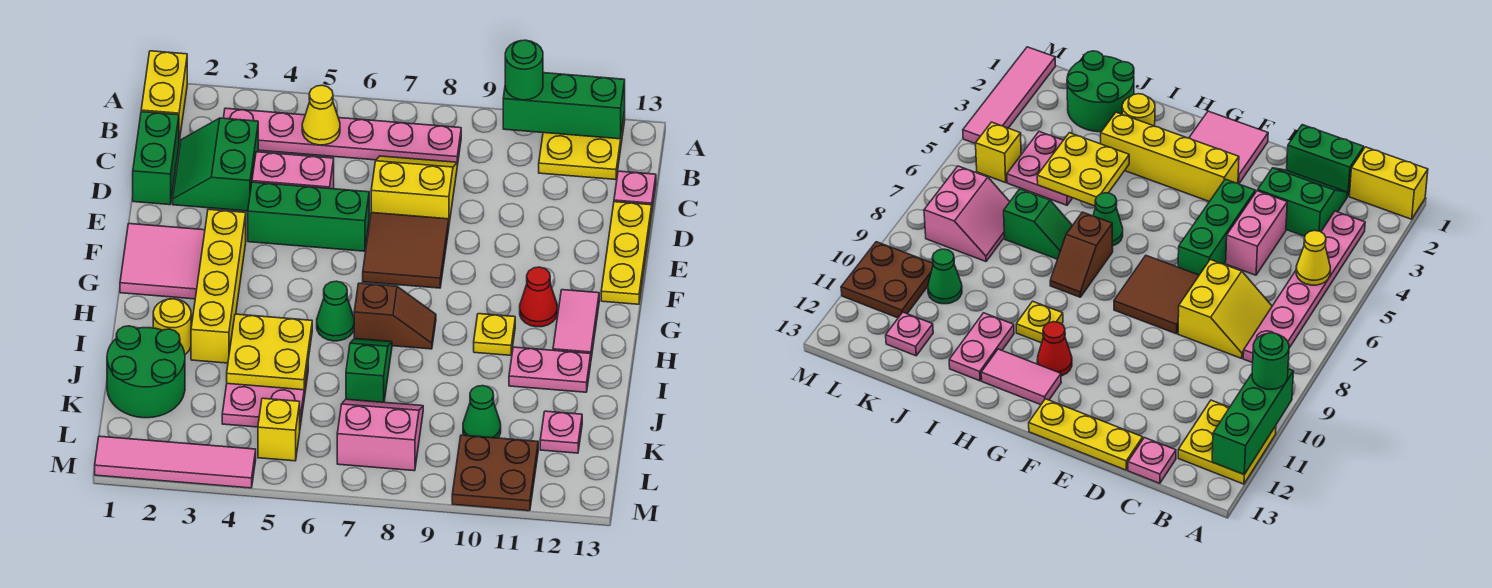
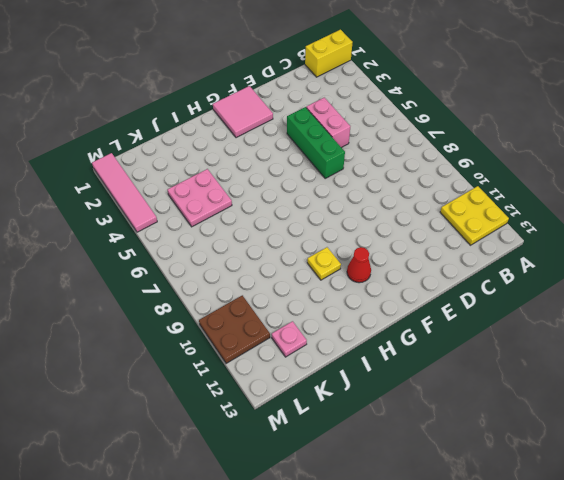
none -> pink plate B3:B8 level 1
none -> green brick C1:D1 level 1
none -> green slope C2:D3 level 1 top 3
none -> yellow slope C7:D8 level 1 top D

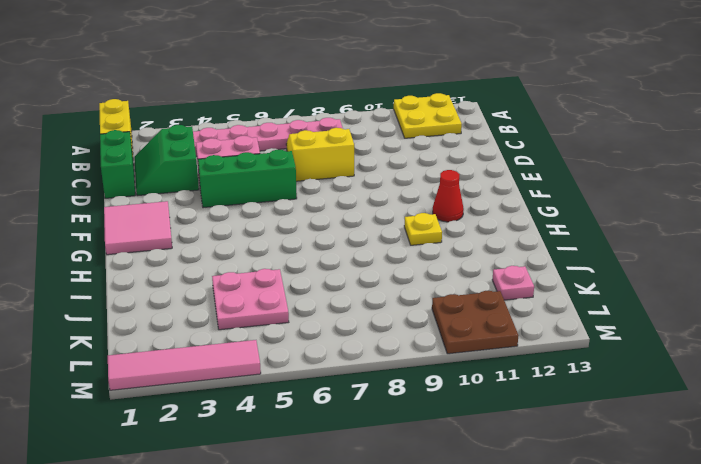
none -> pink plate C13 level 1
none -> yellow plate D13:F13 level 1
none -> brown tile E7:F8 level 1
none -> yellow brick F3:I3 level 1

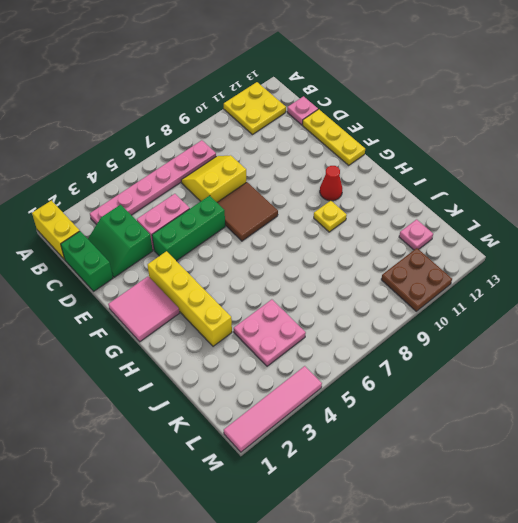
none -> pink tile G12:H12 level 1
none -> green cone H6 level 1
none -> brown slope H7:H8 level 1 top 7
none -> yellow round brick I2 level 1

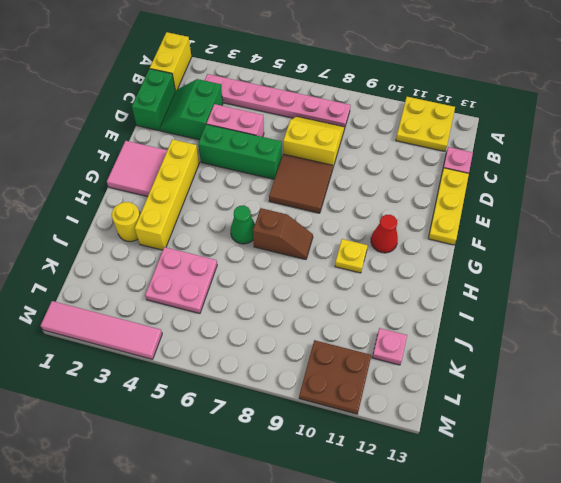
none -> pink tile G12:H12 level 1
none -> green slope I7:J7 level 1 top J
none -> pink plate I11:I12 level 1
none -> green round brick J1:K2 level 1

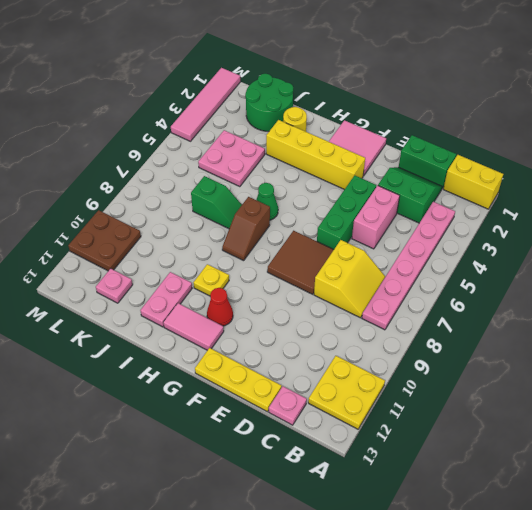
none -> pink slope K7:L8 level 1 top L
none -> green cone K10 level 1
none -> yellow brick L5 level 1
none -> green brick A10:A12 level 2

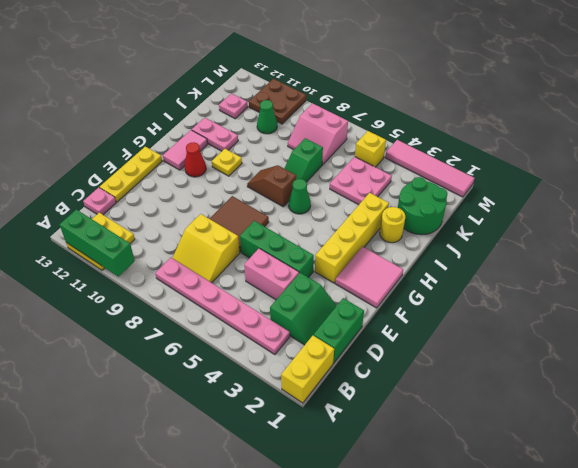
none -> yellow cone B5 level 2
none -> yellow plate I4:J5 level 2
none -> green round brick A10 level 3

